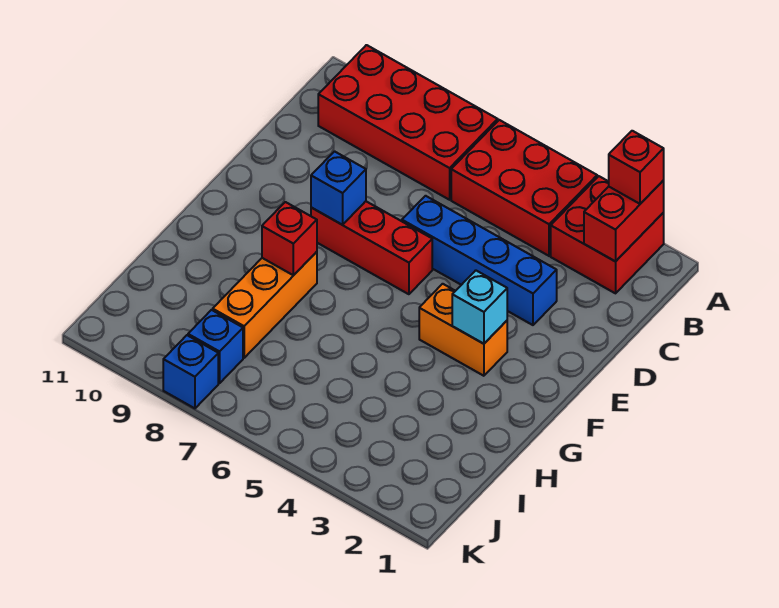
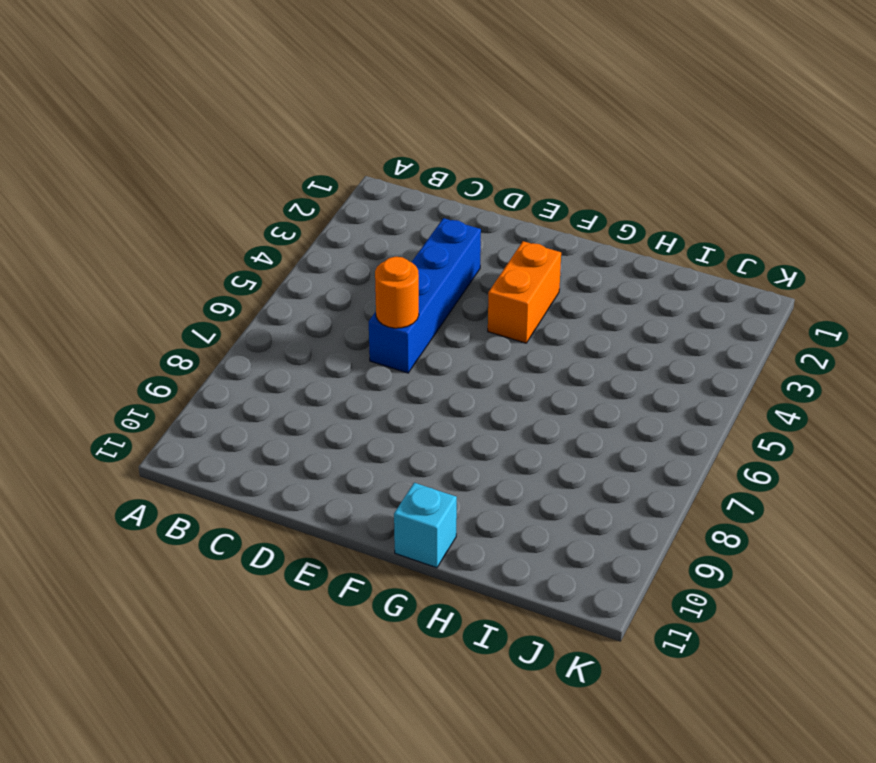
orange round brick D6 level 2 -> none
cyan brick G11 level 1 -> cyan brick F3 level 2
none -> red brick A2:B3 level 1
none -> red brick A4:B6 level 1
none -> red brick A7:B10 level 1

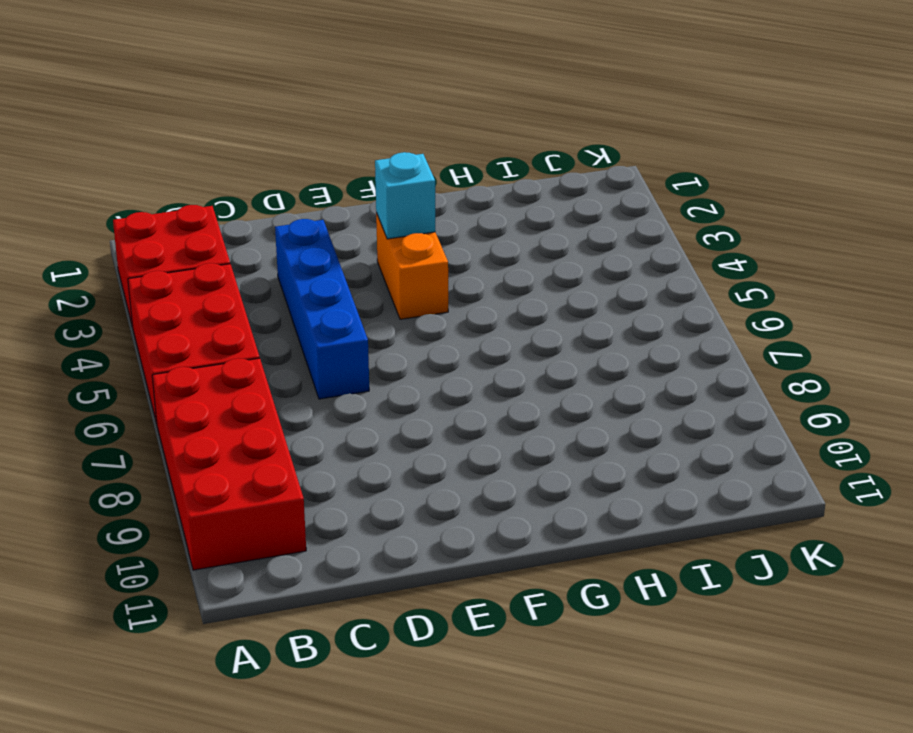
none -> red brick E6:E8 level 1
none -> orange brick G8:I8 level 1
none -> blue brick J8 level 1

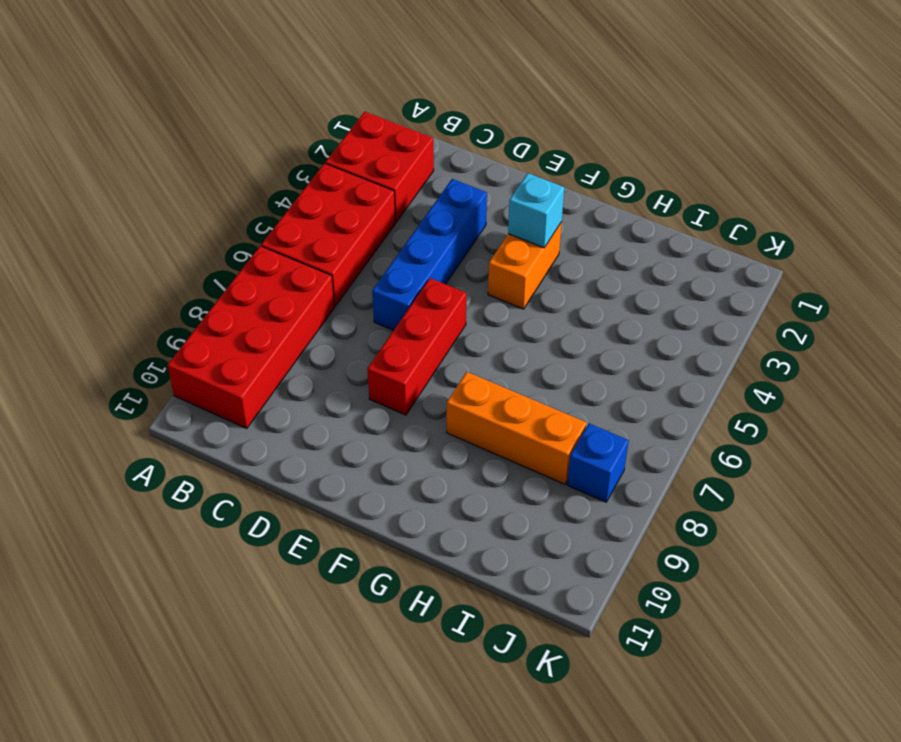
none -> blue brick K8 level 1
none -> red brick A2:B2 level 2
none -> blue brick E8 level 2

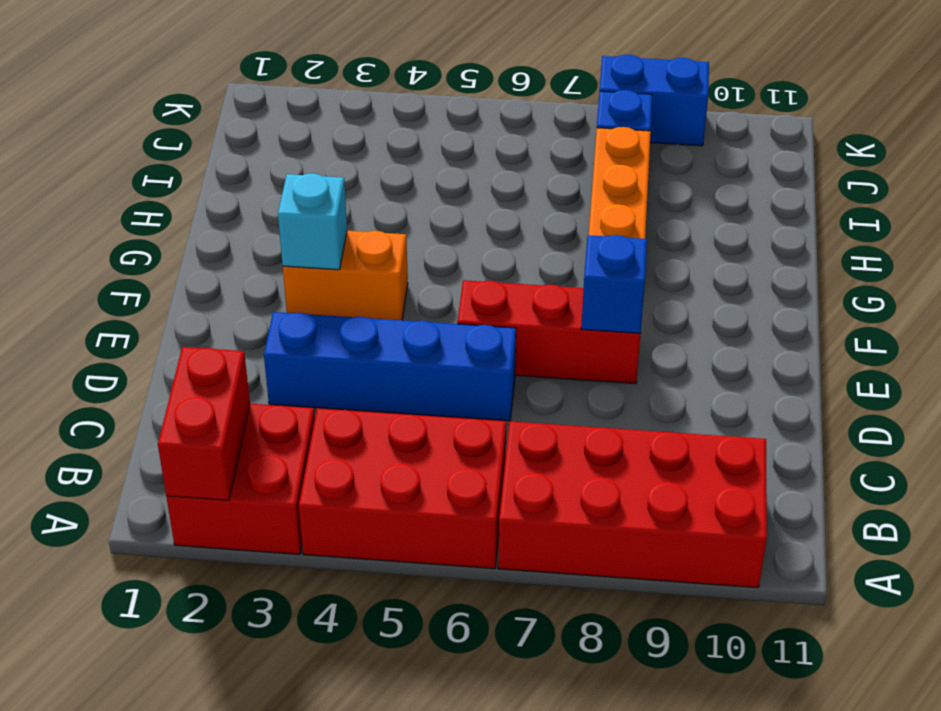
blue brick K8:K9 level 1 -> blue brick K8 level 1
none -> red brick G8 level 2
none -> red brick A2 level 3

